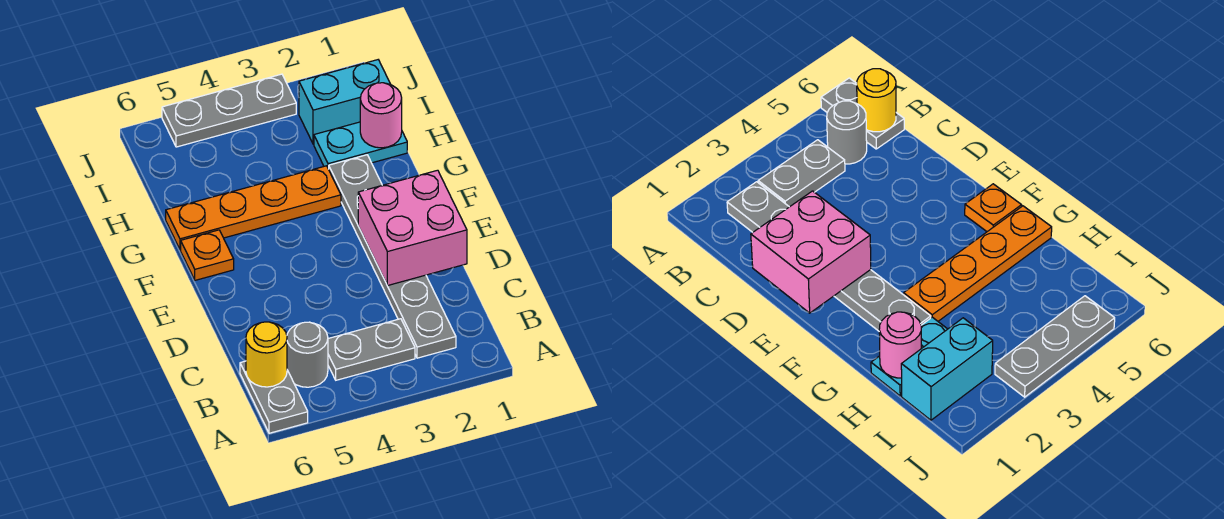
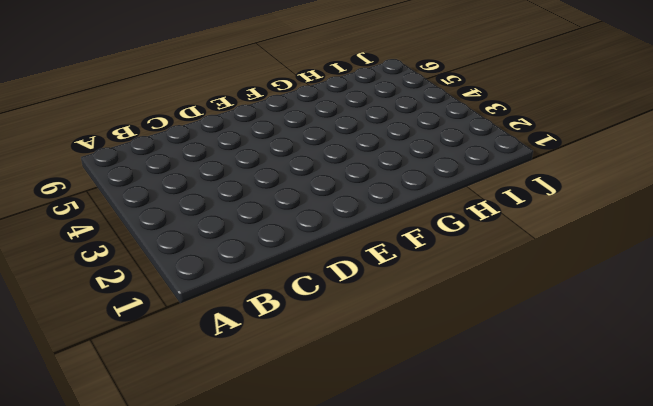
none -> grey plate A6:B6 level 1
none -> grey plate B2:G2 level 1
none -> grey plate B3:B4 level 1

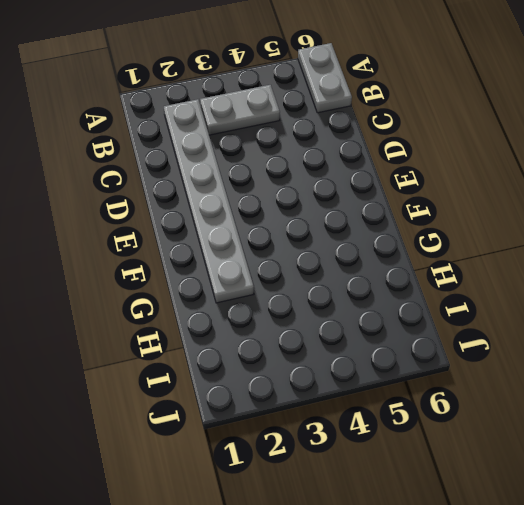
none -> grey round brick B5 level 1
none -> orange plate F6 level 1
none -> orange plate G3:G6 level 1

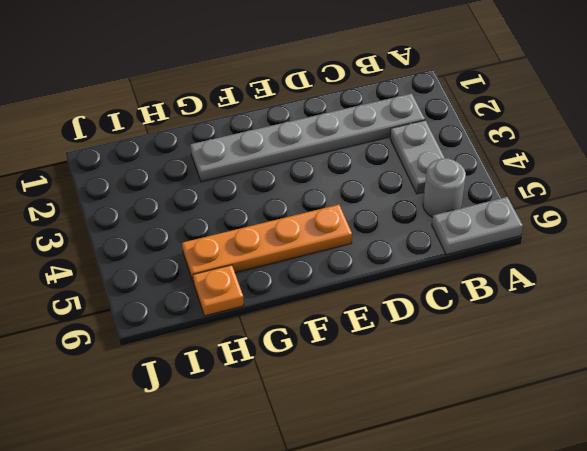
orange plate E5:H5 level 1 -> orange plate G3:G6 level 1
orange plate H6 level 1 -> orange plate F6 level 1
none -> cyan plate H1:H2 level 1
none -> cyan brick I1:I2 level 1
none -> grey plate J3:J5 level 1

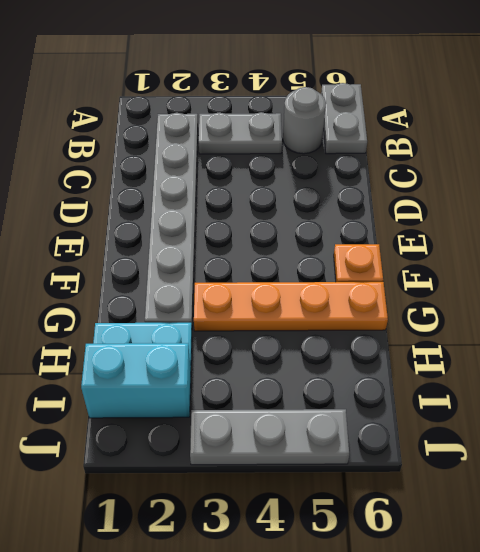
none -> yellow round brick B6 level 2
none -> pink brick D1:E2 level 2
none -> pink round brick H1 level 2

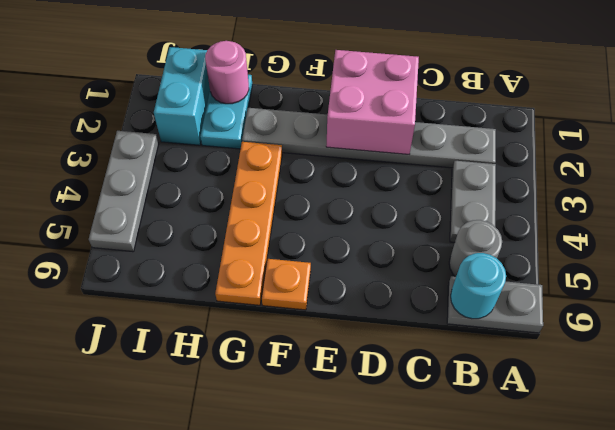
cyan round brick B6 level 2 -> yellow round brick B6 level 2

